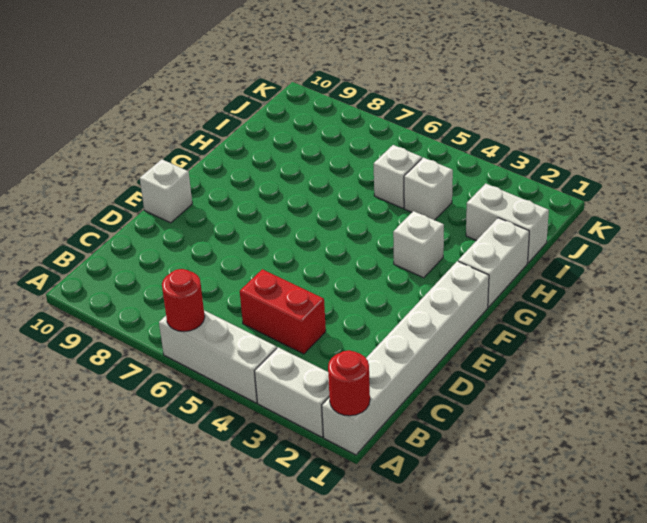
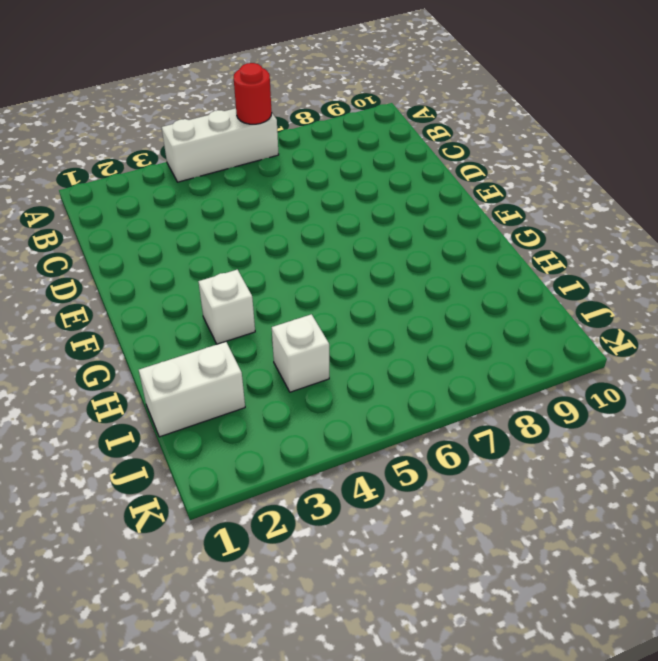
none -> white brick A1:F1 level 1
none -> white brick A2:A3 level 1
none -> red brick C4:C5 level 1

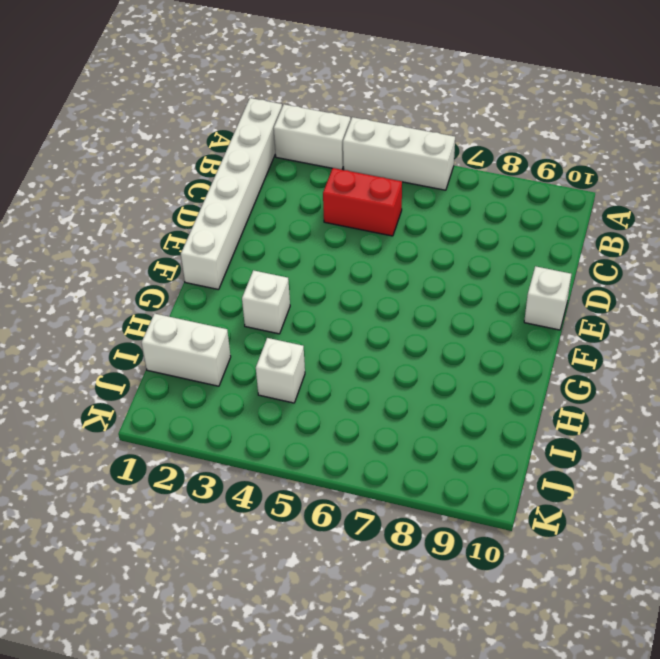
none -> white brick G1:H1 level 1
none -> white brick I5 level 1
none -> red round brick A1 level 2

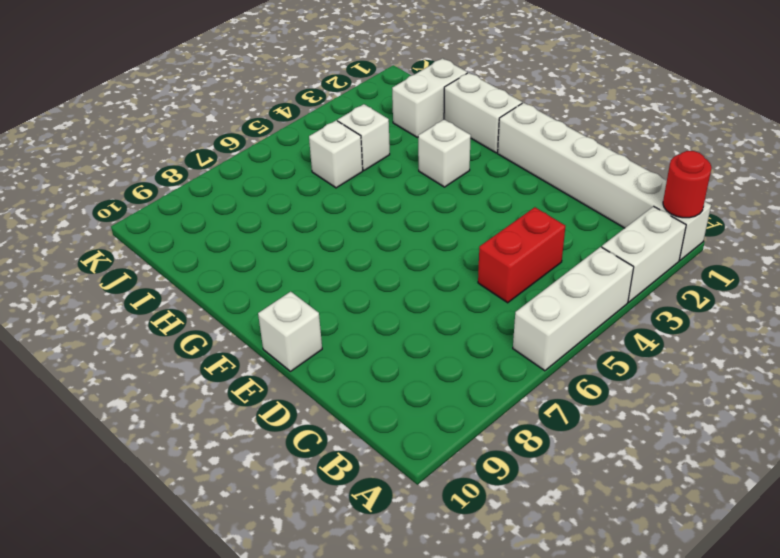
none -> red round brick A6 level 2

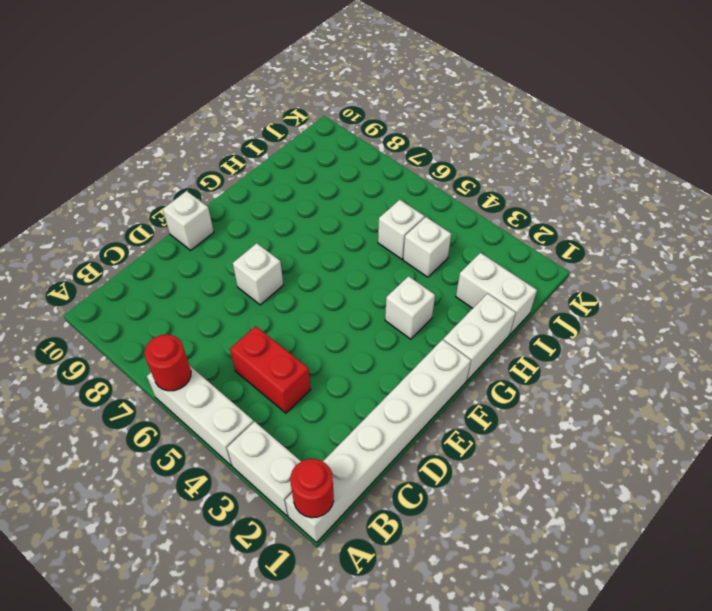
white brick E7 level 1 -> none

